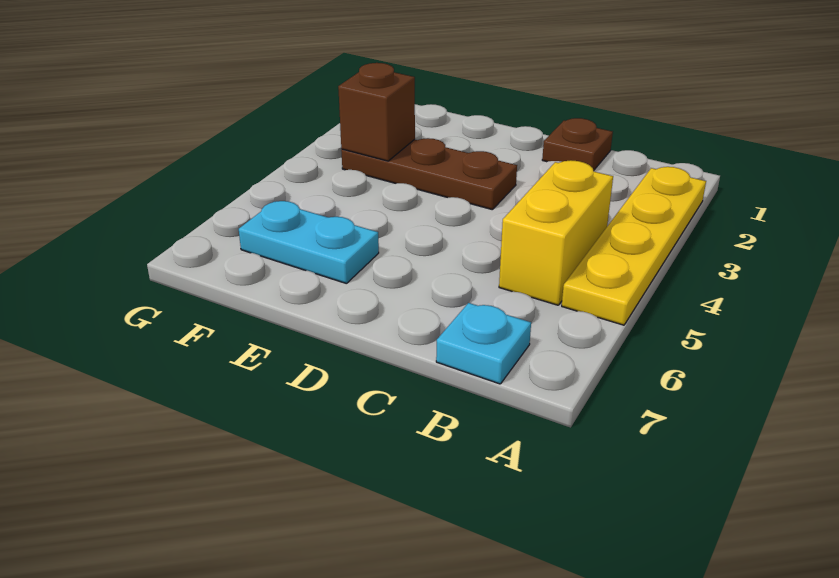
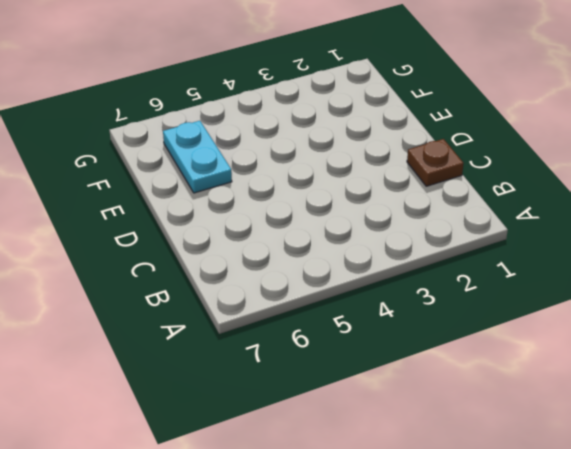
none -> yellow plate A2:A5 level 1
none -> yellow brick B4:B5 level 1

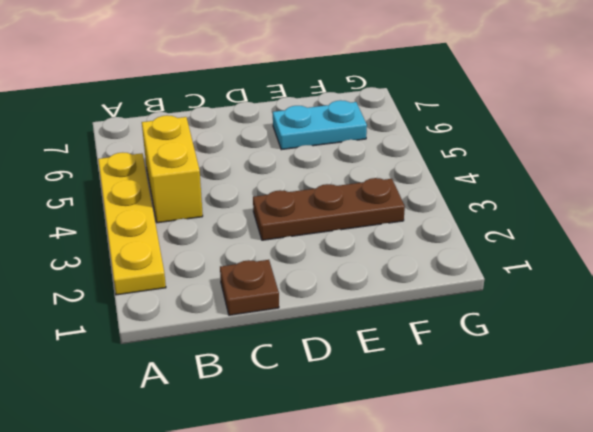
none -> cyan plate B7 level 1
none -> brown brick F3 level 2

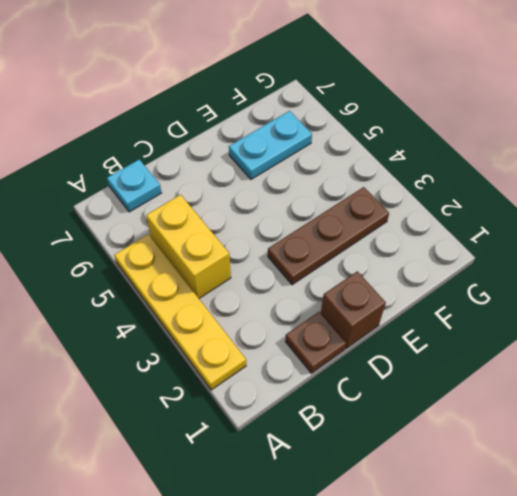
brown brick D1 level 1 -> brown brick F3 level 2

